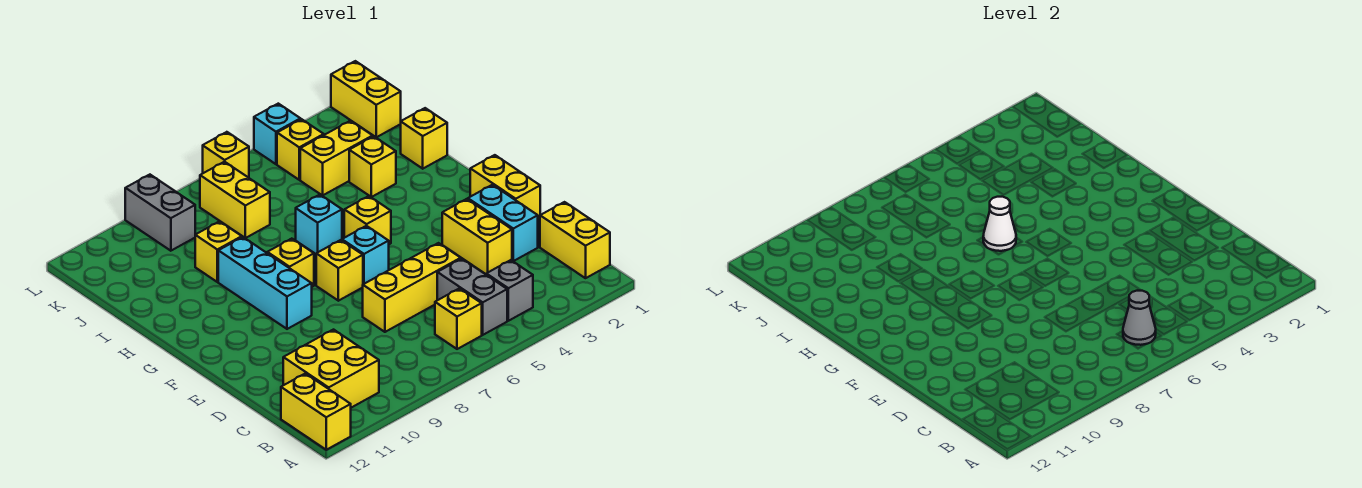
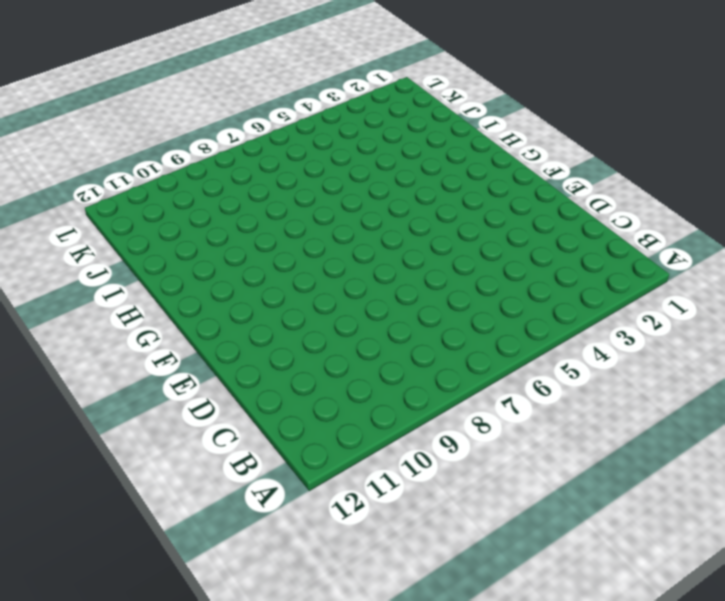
none -> yellow brick A12:B12 level 1
none -> yellow brick B1:C1 level 1
none -> grey brick B4 level 1

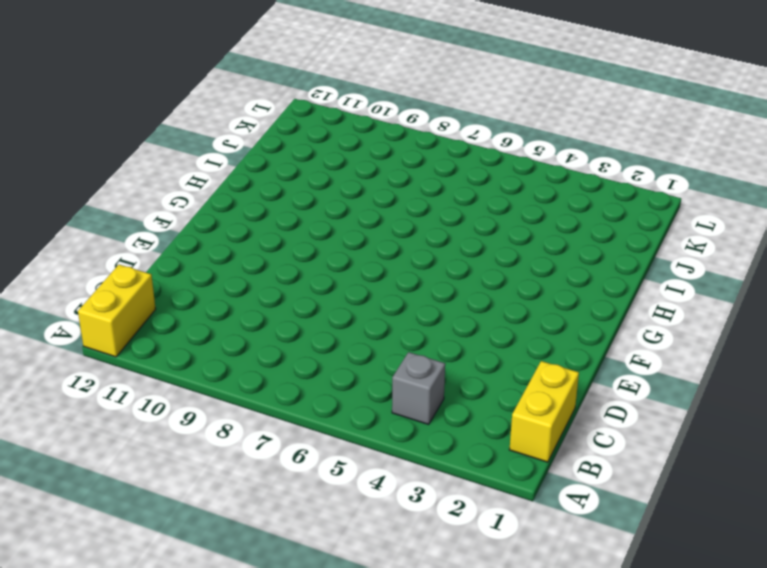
none -> grey brick B5:C5 level 1
none -> yellow brick B6 level 1
none -> yellow brick B10:C11 level 1

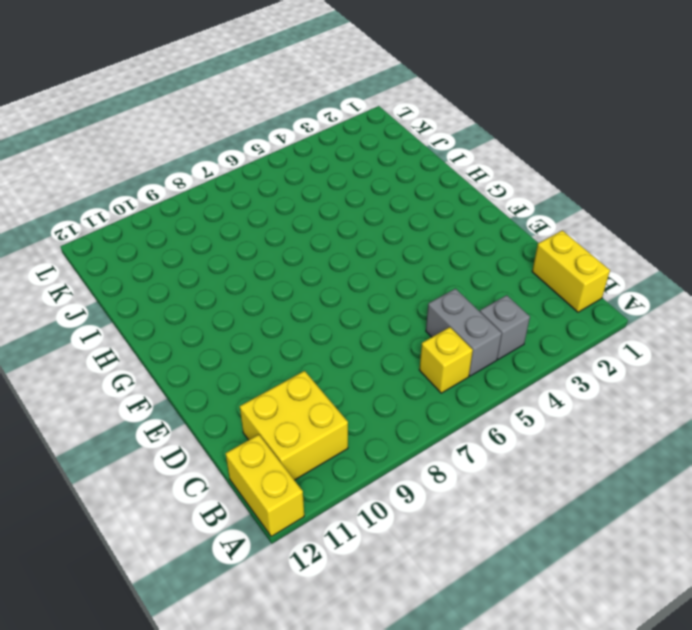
none -> cyan brick D2:E2 level 1
none -> yellow brick D3:E3 level 1
none -> yellow brick D5:D7 level 1

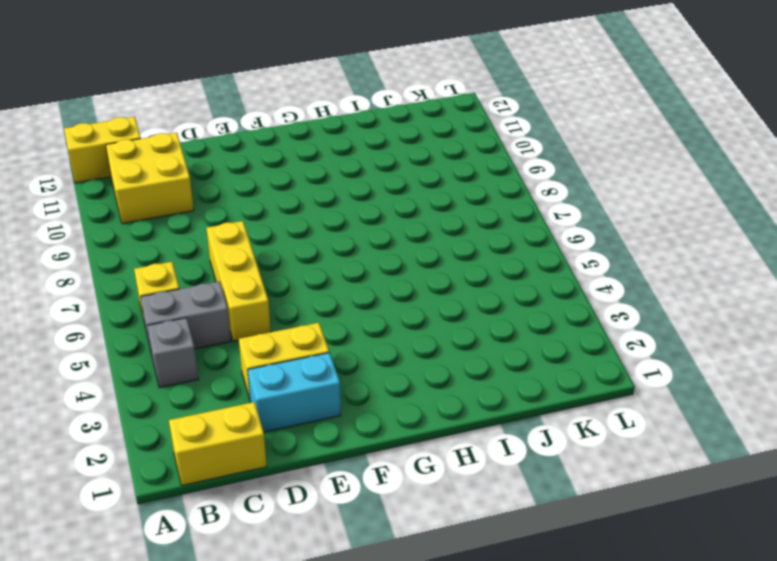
none -> yellow brick E1:F1 level 1
none -> cyan brick F6 level 1
none -> yellow brick F7 level 1

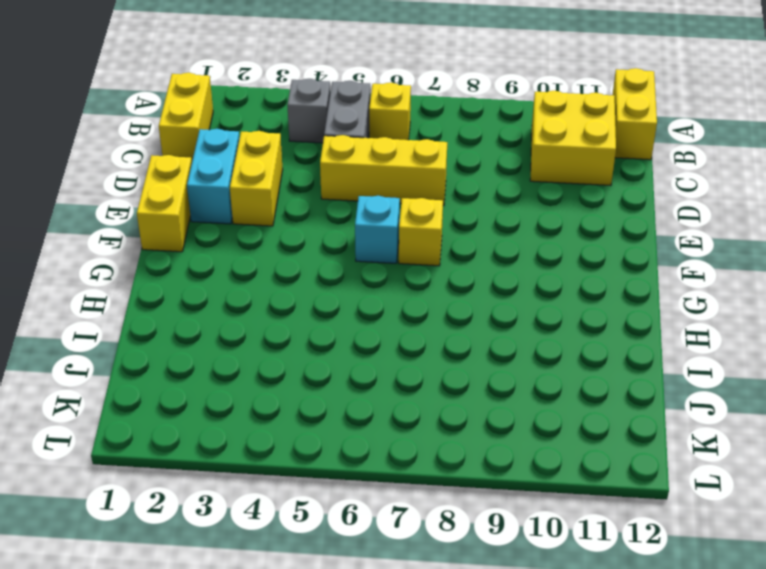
none -> cyan brick F9:H9 level 1
none -> yellow brick G5 level 1
none -> yellow brick G8 level 1

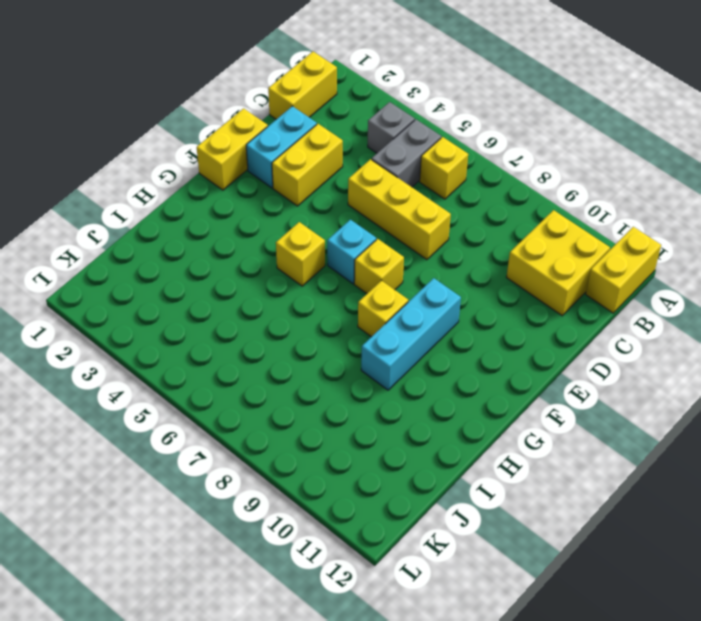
none -> cyan brick H6 level 1
none -> yellow brick I1 level 1
none -> yellow brick I3 level 1

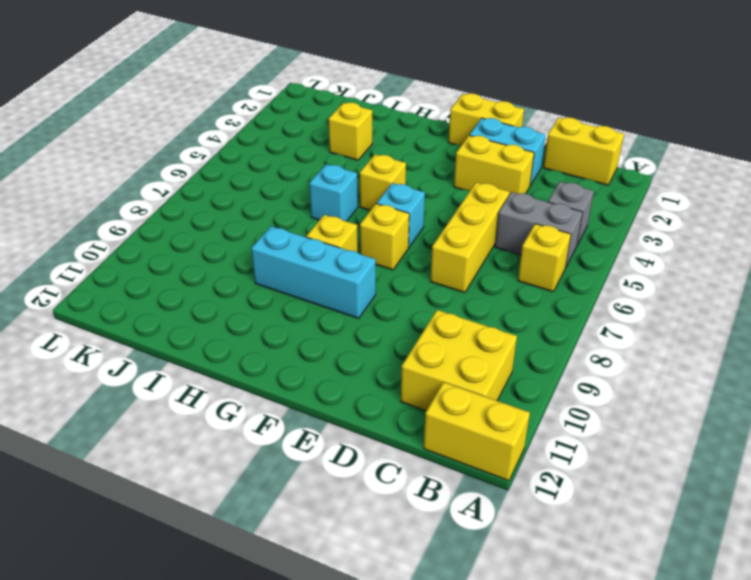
none -> yellow brick I1 level 1
none -> yellow brick I9 level 1
none -> yellow brick J3:J4 level 1

